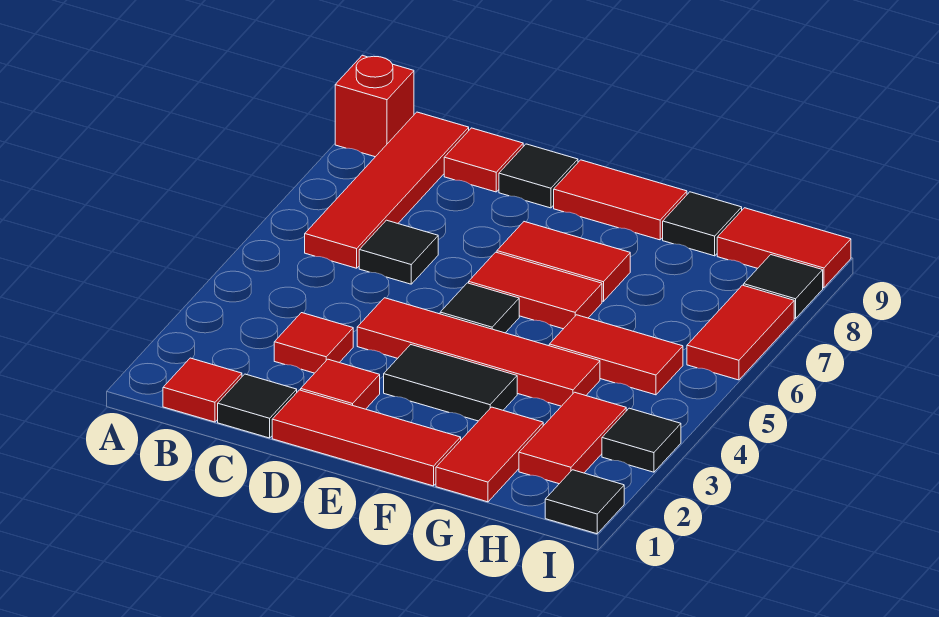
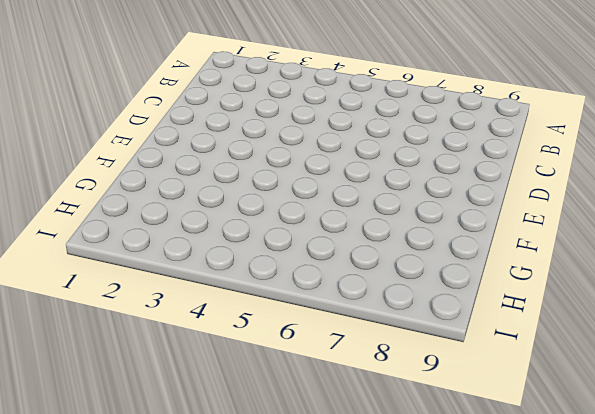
none -> red brick A9 level 1
none -> red tile B1 level 1
none -> red tile B6:B9 level 1

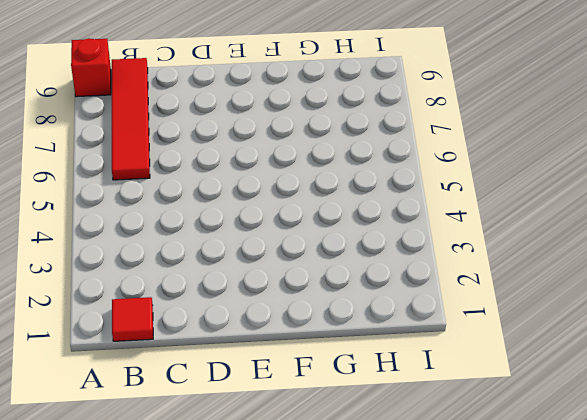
none -> black tile C1 level 1
none -> red tile C3 level 1
none -> black tile C6 level 1

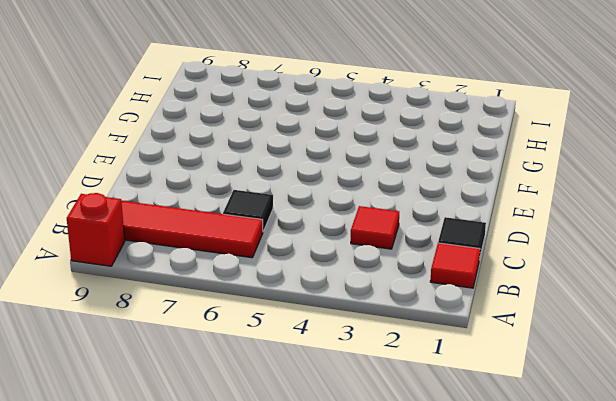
none -> red tile C9 level 1
none -> red tile D1:F1 level 1
none -> red tile D2 level 1

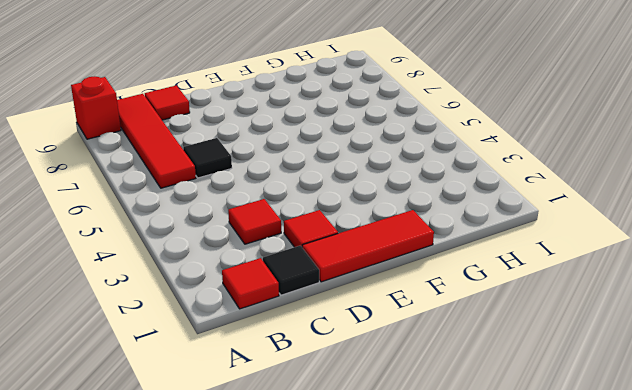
none -> red tile D4:G4 level 1
none -> black tile D9 level 1
none -> black tile E3:F3 level 1

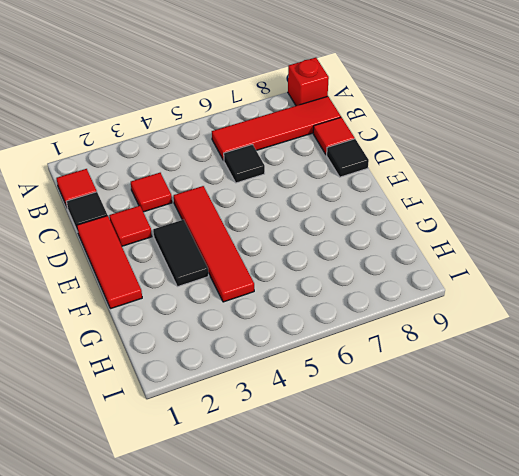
none -> black tile E5 level 1
none -> red tile E6:F6 level 1
none -> red tile E7:F7 level 1

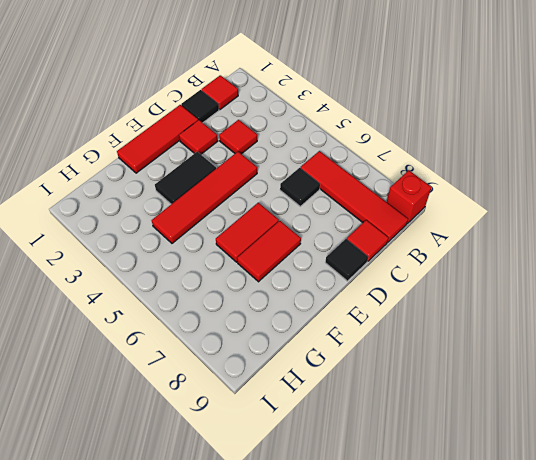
none -> black tile E5 level 1
none -> red tile E9:F9 level 1
none -> red tile G1:G2 level 1

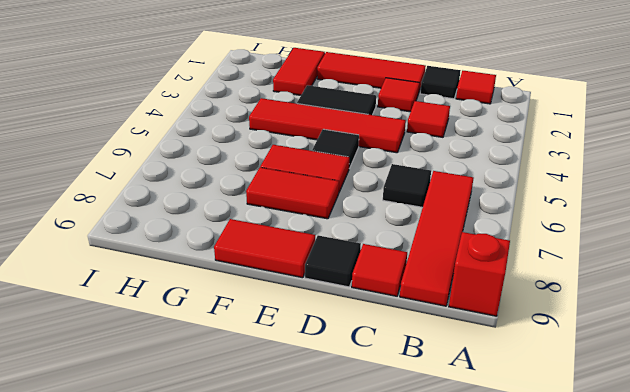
none -> red tile G5:H5 level 1
none -> black tile G9 level 1
none -> red tile H2:H3 level 1

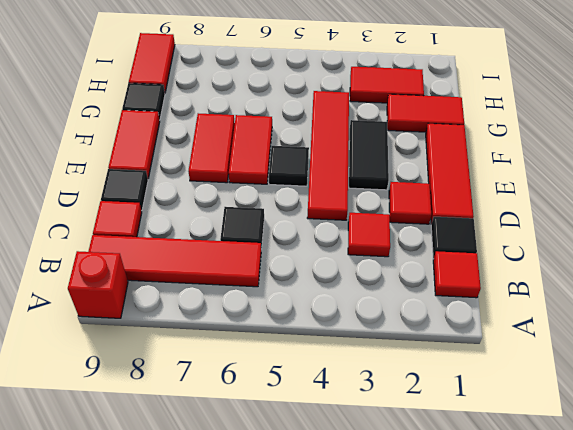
none -> red tile G5:H5 level 1
none -> black tile I1 level 1
none -> black tile I3 level 1

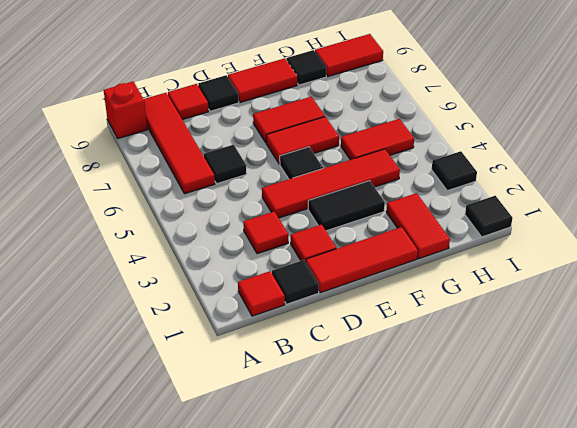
none -> red tile H2:H3 level 1
none -> red tile I6:I7 level 1
none -> black tile I8 level 1

